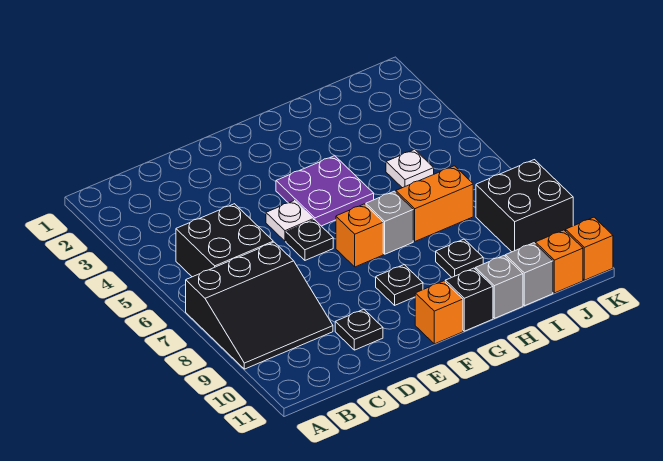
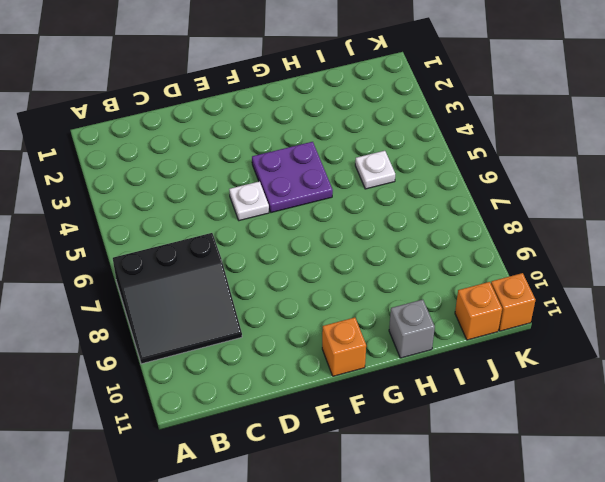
none -> black brick B5:C6 level 1
none -> black plate D10 level 1
none -> black plate E6 level 1

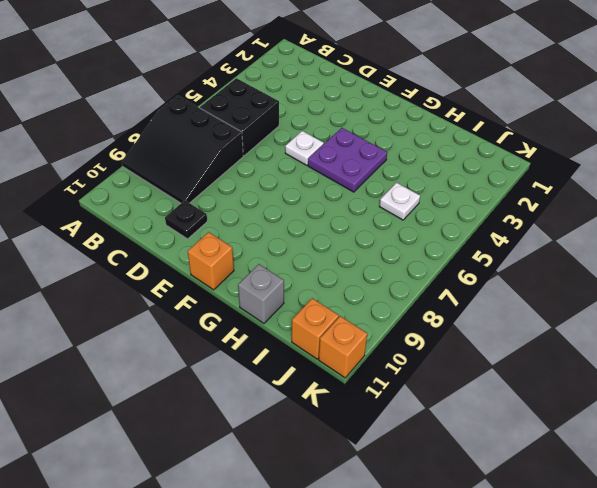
none -> black plate E6 level 1
none -> orange brick F7 level 1
none -> black plate F9 level 1

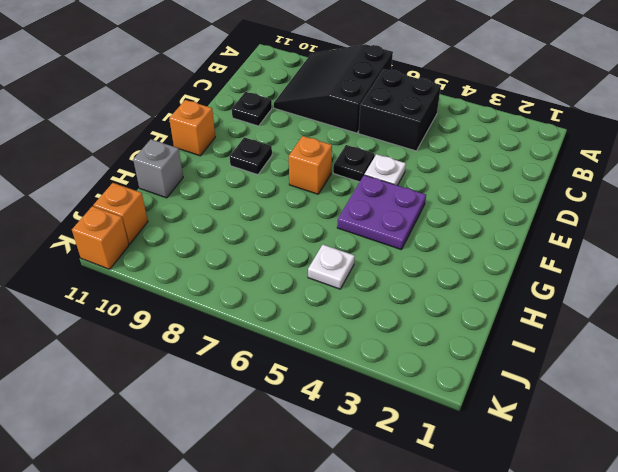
none -> grey brick G7 level 1
none -> black brick G11 level 1
none -> orange brick H7:I7 level 1

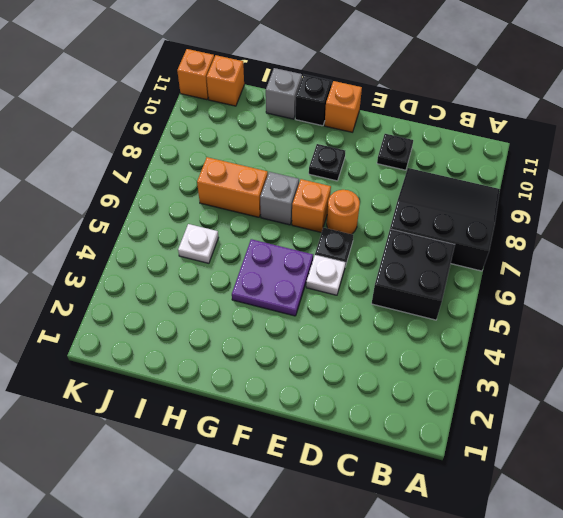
orange round brick E7 level 1 -> none
none -> black plate H9 level 1
none -> grey brick I11 level 1
none -> black brick J8:K9 level 1

